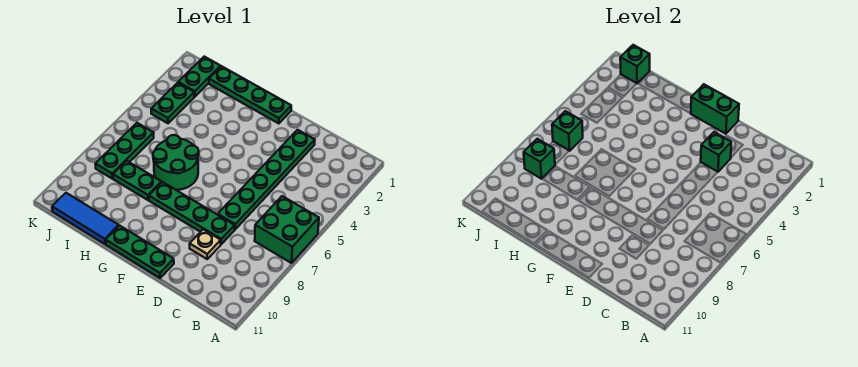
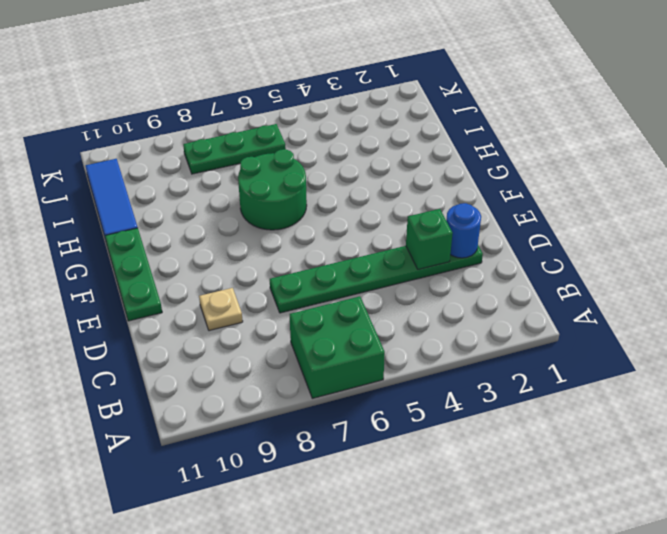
blue round brick D2 level 2 -> none
none -> green plate D8:G8 level 1
none -> green plate F1:I1 level 1
none -> green plate H8:I8 level 1

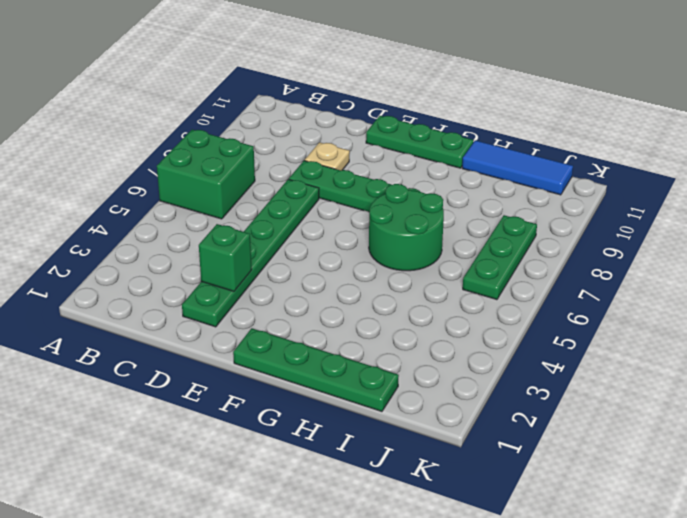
none -> green plate H8:I8 level 1
none -> green plate J1:J2 level 1
none -> green plate J3:J4 level 1

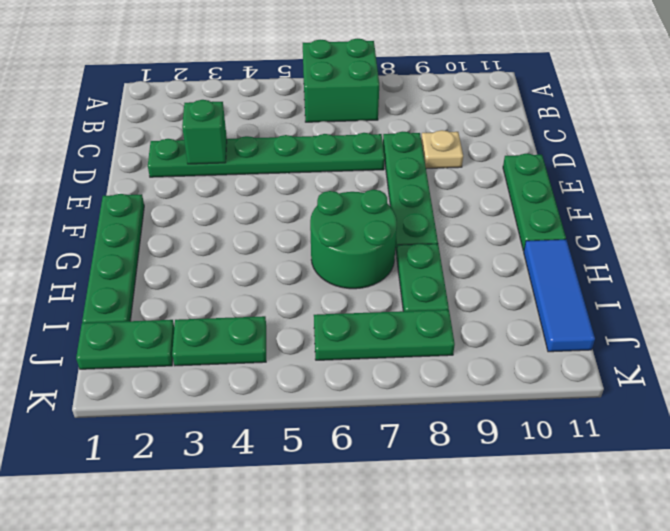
none -> green brick E1:F1 level 2
none -> green brick J1 level 2
none -> green brick J6 level 2

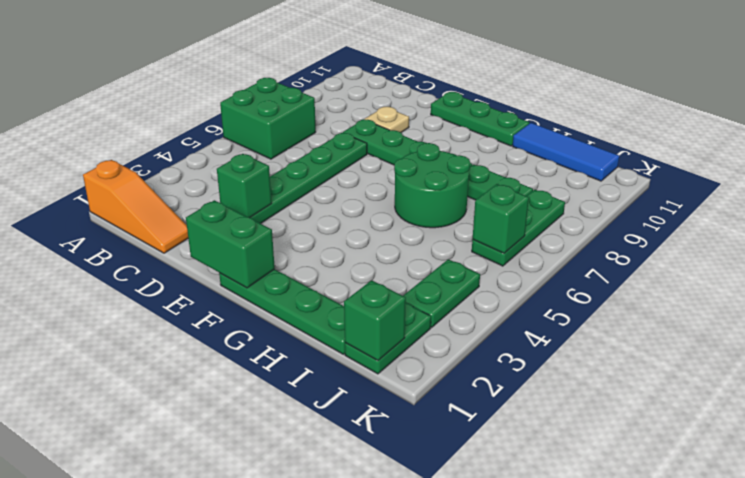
orange slope A1:C1 level 1 top A -> none
none -> green brick J8 level 2

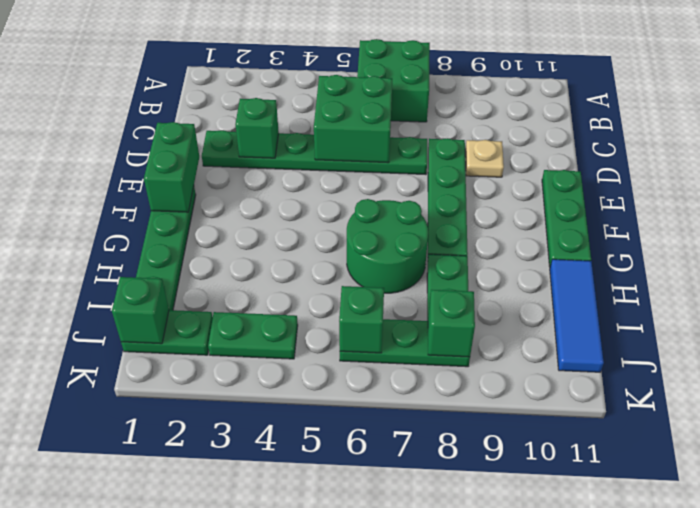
green brick C5:D6 level 2 -> none

